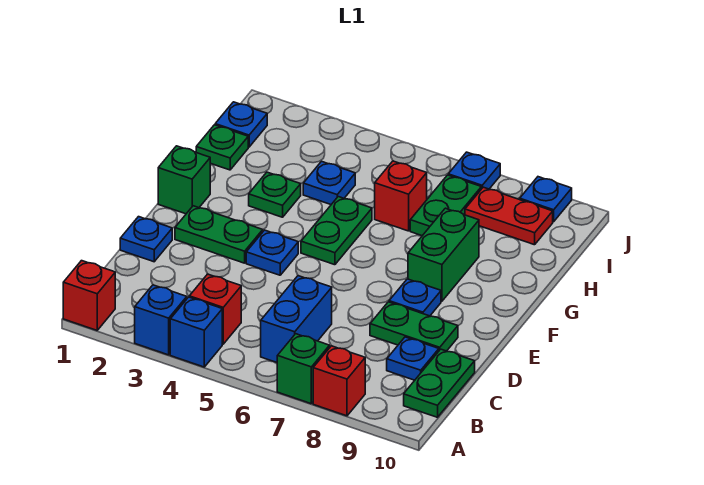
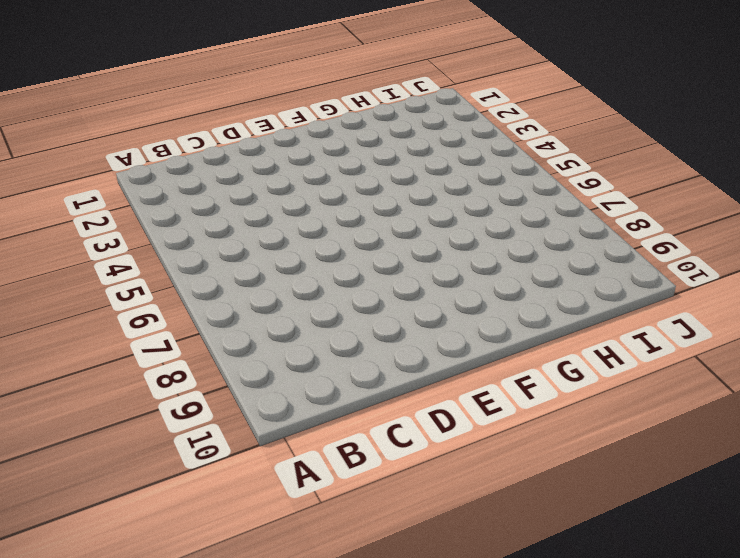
none -> red brick A1 level 1
none -> blue brick A3 level 1
none -> blue brick A4 level 1

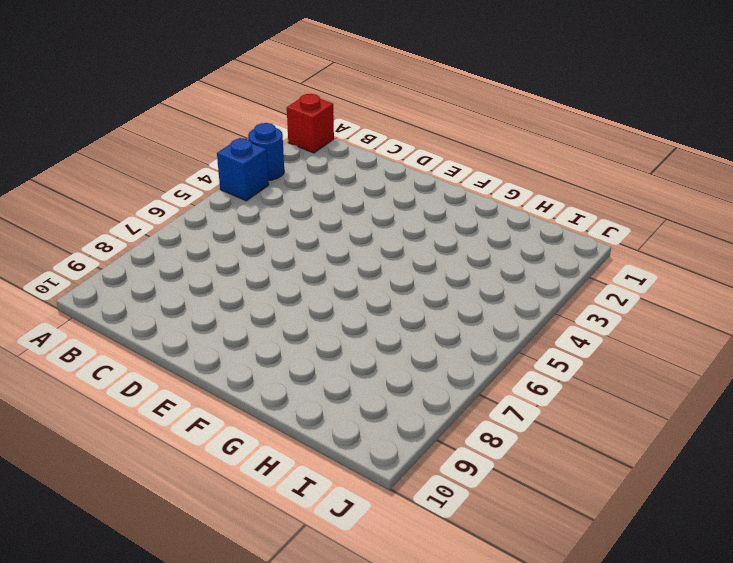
blue round brick A3 level 1 -> blue brick A3 level 1
none -> green brick A7 level 1
none -> red brick A8 level 1
none -> red brick B4 level 1

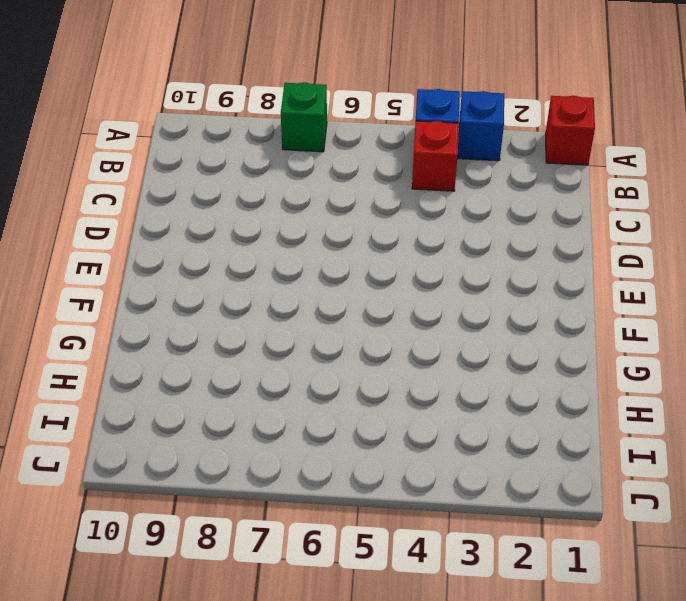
none -> red brick A8 level 1
none -> blue brick B6:C6 level 1
none -> green plate B10:C10 level 1

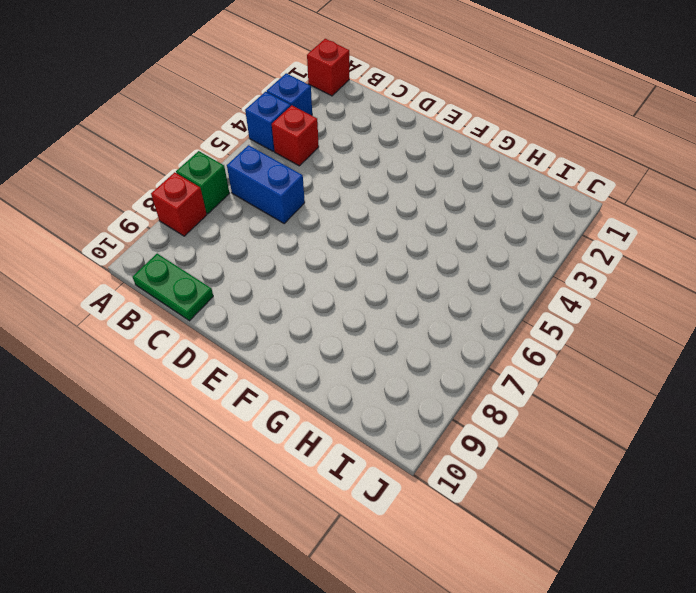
none -> blue plate C9 level 1
none -> blue plate D1 level 1
none -> green plate D8:D9 level 1

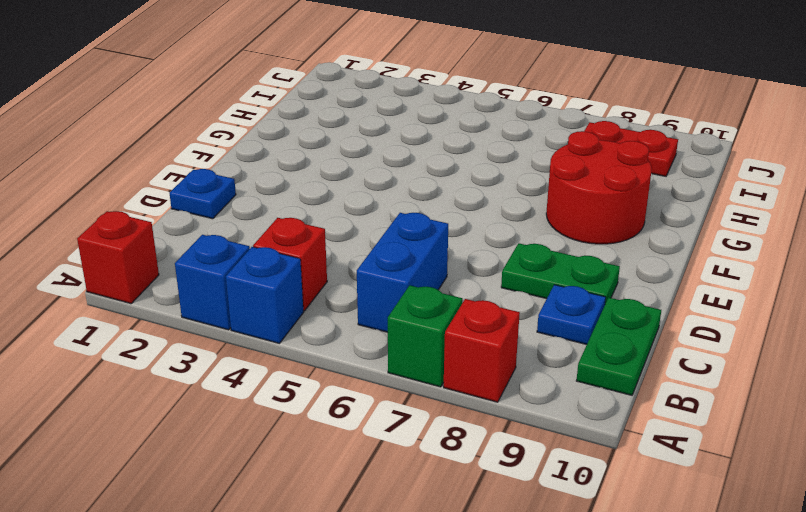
red round brick F8:G9 level 1 -> green brick F8:G8 level 1
none -> green plate E2:E3 level 1
none -> blue plate E4 level 1
none -> blue plate E8 level 1

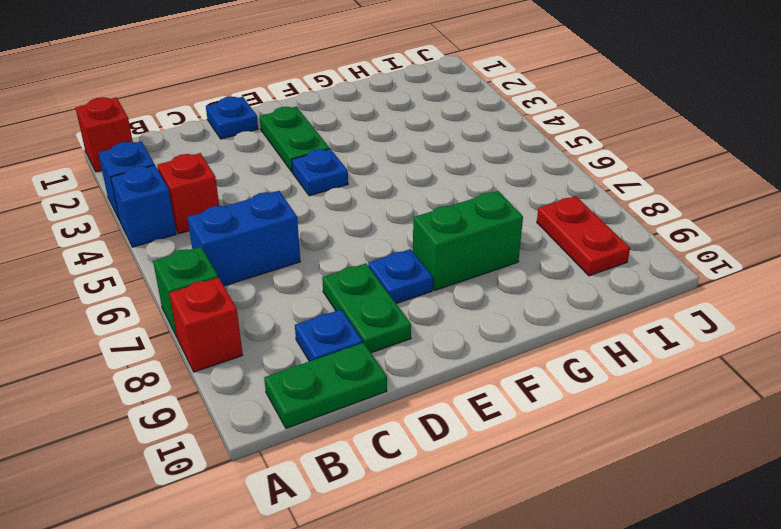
none -> green brick F1 level 1
none -> green plate F5:G5 level 1
none -> green plate G3 level 1

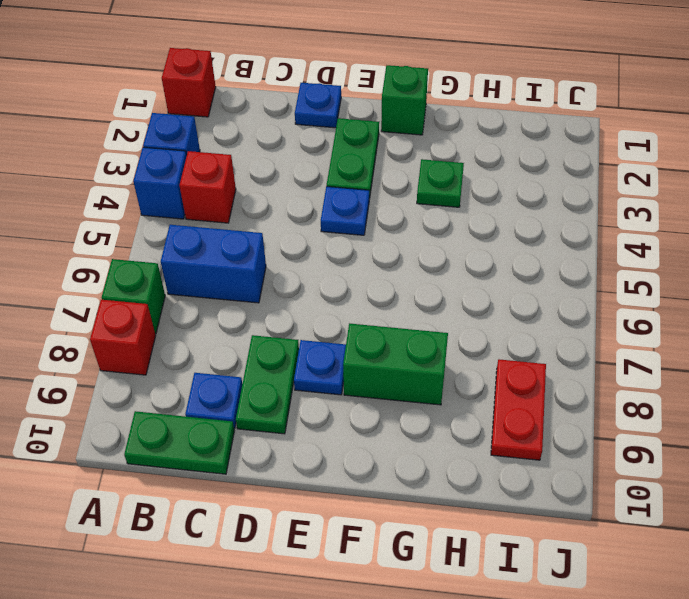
none -> green plate F5:G5 level 1
none -> green plate H1 level 1
none -> blue plate H4 level 1

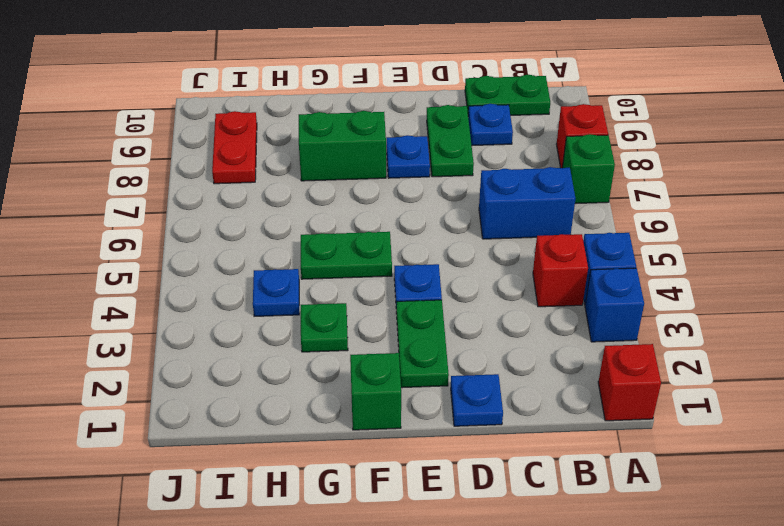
none -> green plate H1 level 1
none -> red brick H6 level 1
none -> green plate H7:I7 level 1

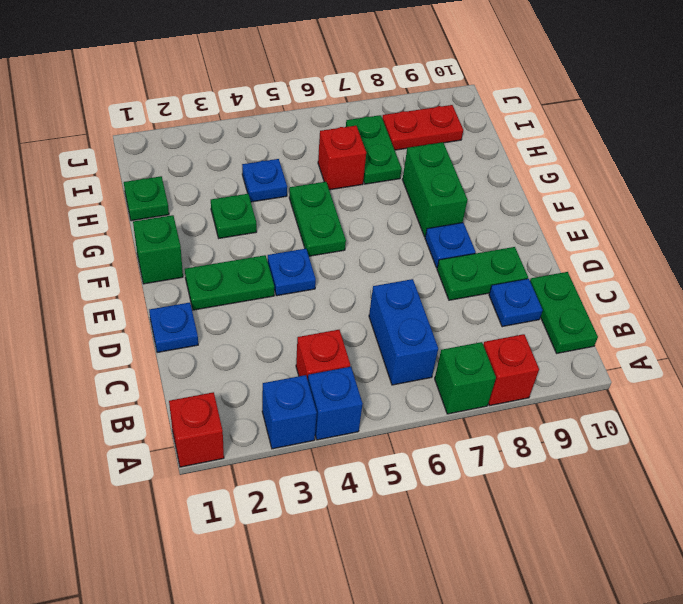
none -> blue plate I1 level 1
none -> blue plate J7 level 1
none -> blue plate J9 level 1

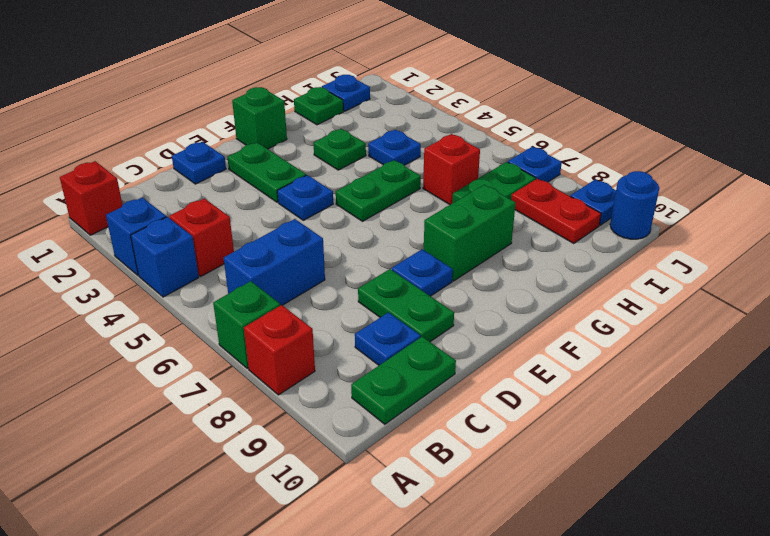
blue round brick J10 level 1 -> none

